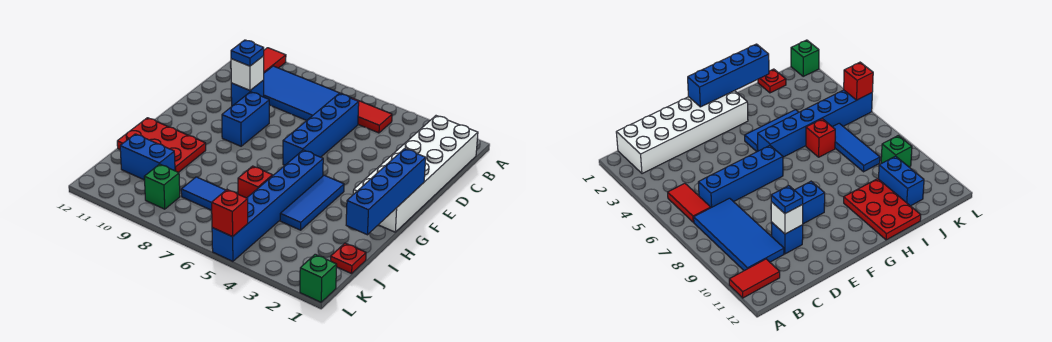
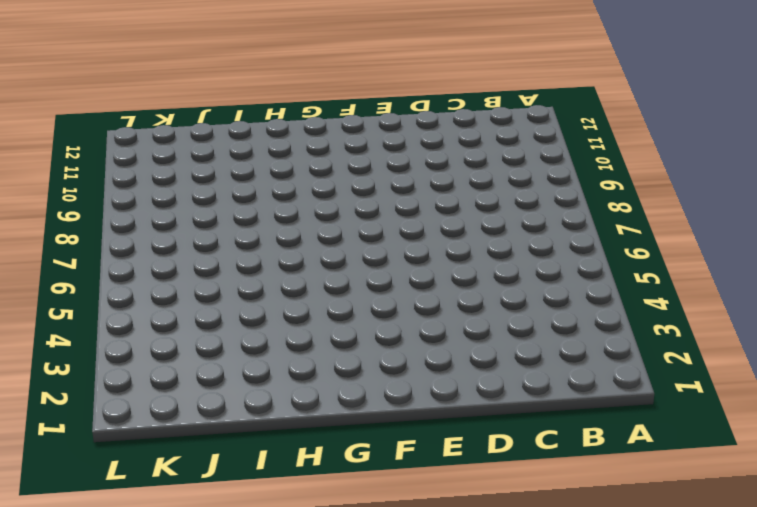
none -> red tile A11:B11 level 1
none -> white brick B1:G2 level 1
none -> red tile B5:B6 level 1

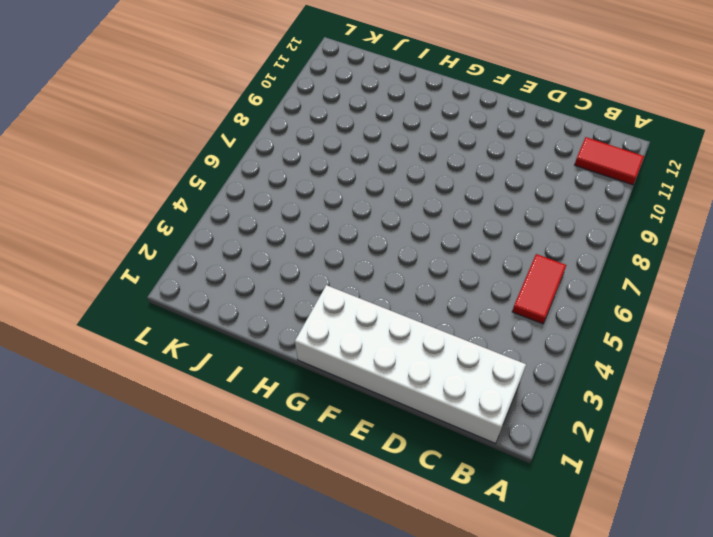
none -> blue tile B7:C10 level 1
none -> blue brick C6:F6 level 1
none -> blue brick D10 level 1

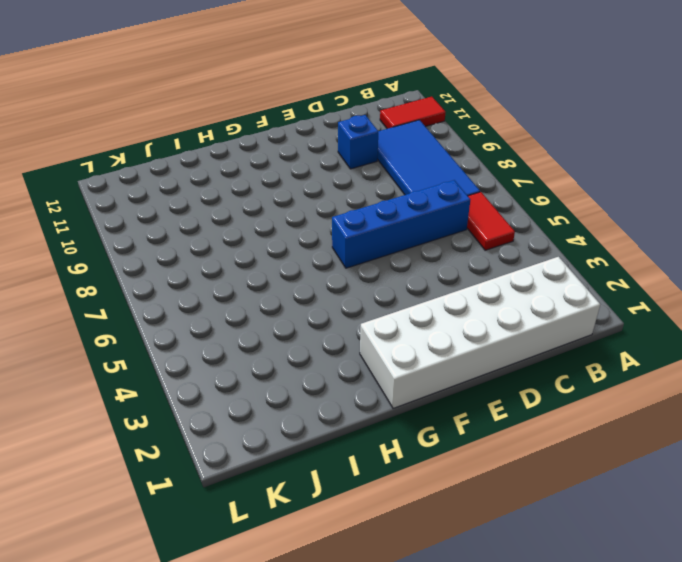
none -> blue brick E9:F9 level 1
none -> blue tile G4:I4 level 1
none -> blue brick G5:L5 level 1

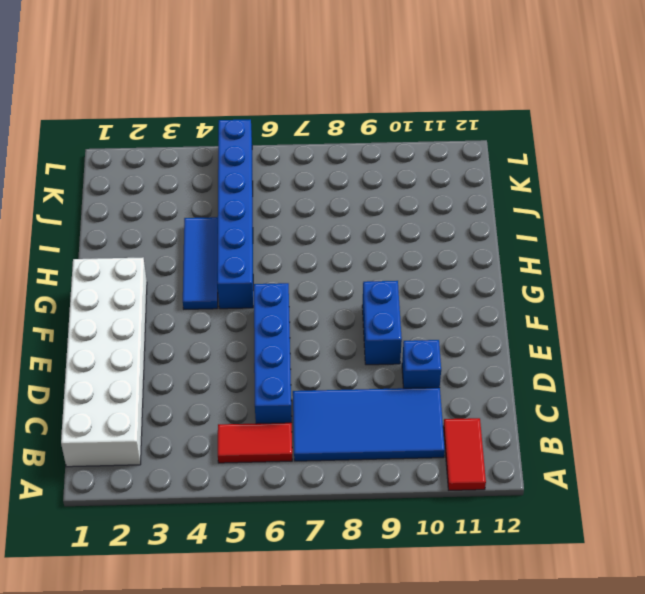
none -> red plate H10:I12 level 1
none -> red brick I6 level 1
none -> red plate J1 level 1

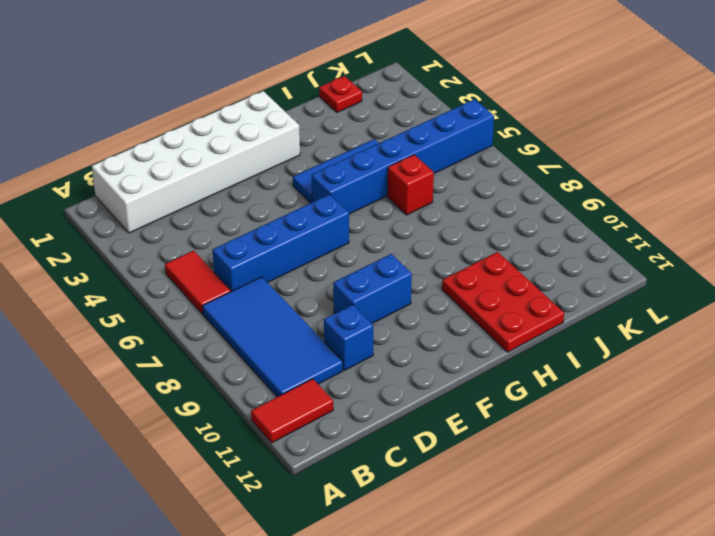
none -> blue tile J6:J8 level 1
none -> blue brick J10:J11 level 1
none -> green brick K9 level 1

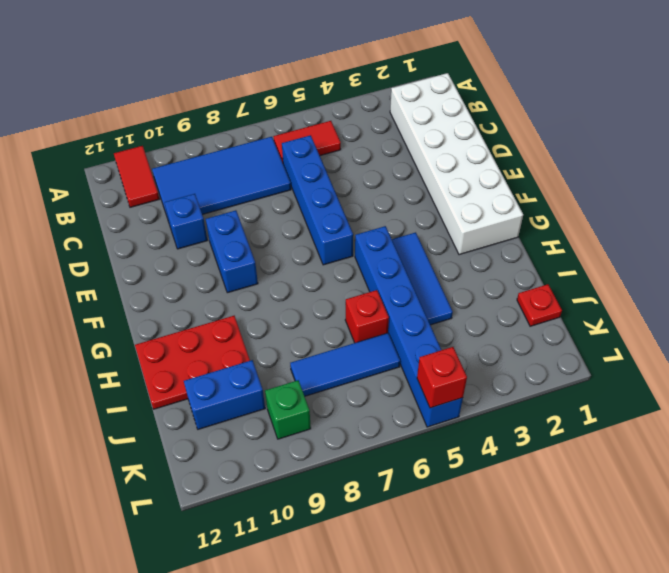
none -> green brick L1 level 1
none -> white brick D10 level 2
none -> blue brick F1:I1 level 2

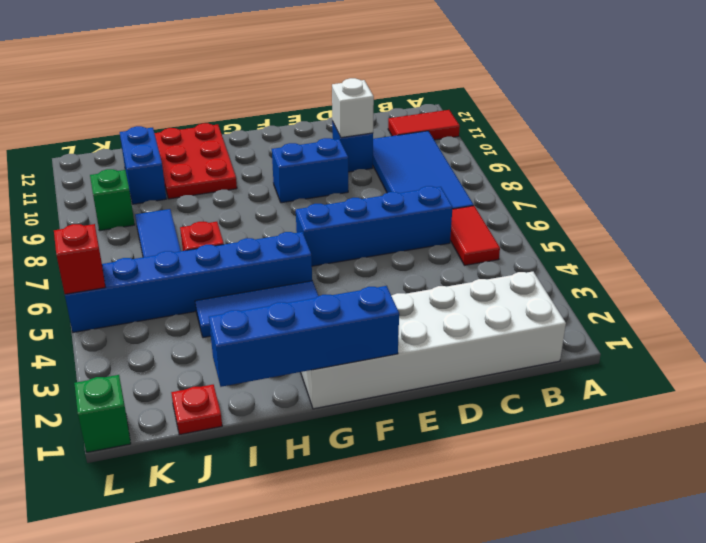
none -> blue plate D10 level 3

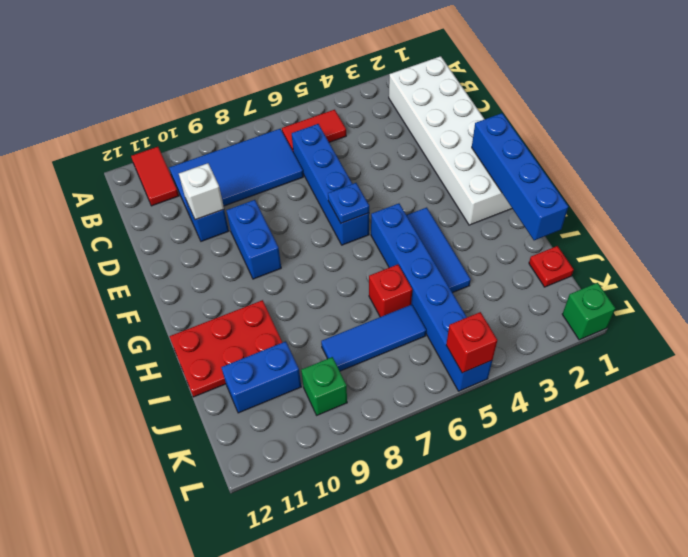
blue plate F6 level 2 -> blue plate D10 level 3

